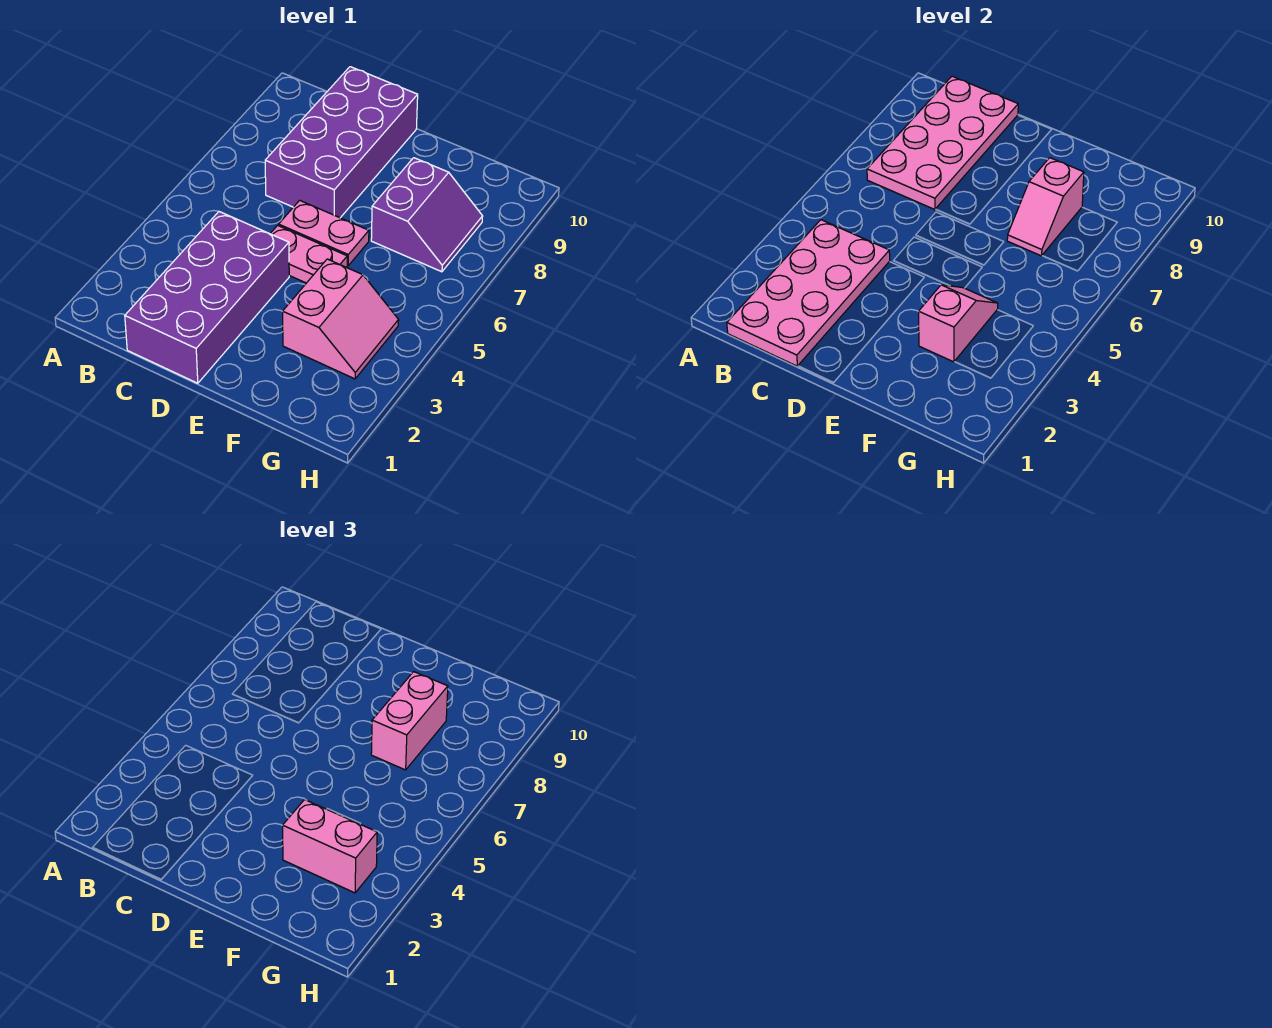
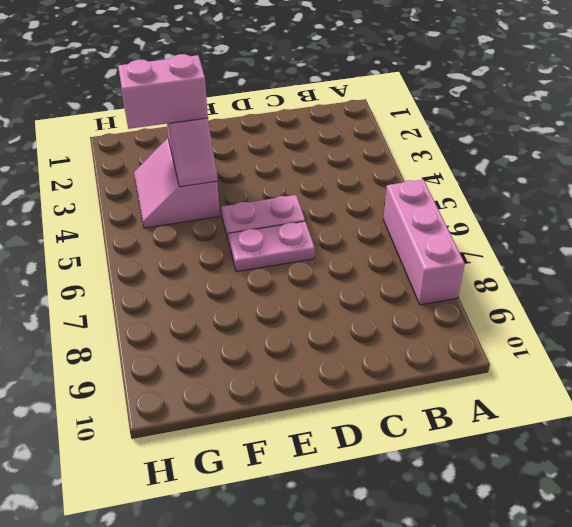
pink brick A6:A8 level 1 -> none
none -> purple brick C1:D4 level 1
none -> purple brick C7:D10 level 1
none -> purple slope F7:G8 level 1 top F

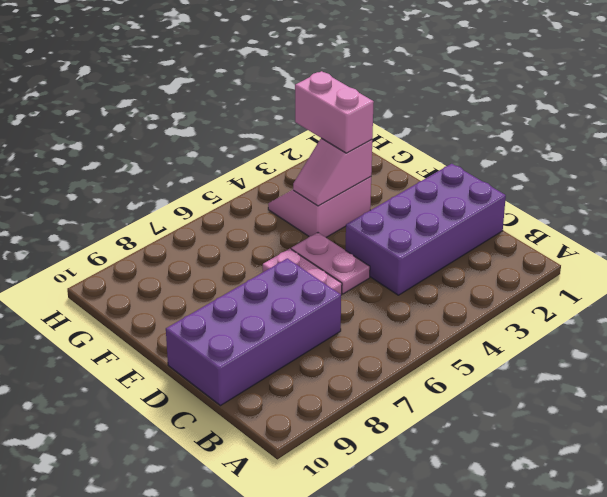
none -> purple slope F7:G8 level 1 top F
none -> pink plate B1:C4 level 2
none -> pink plate B7:C10 level 2

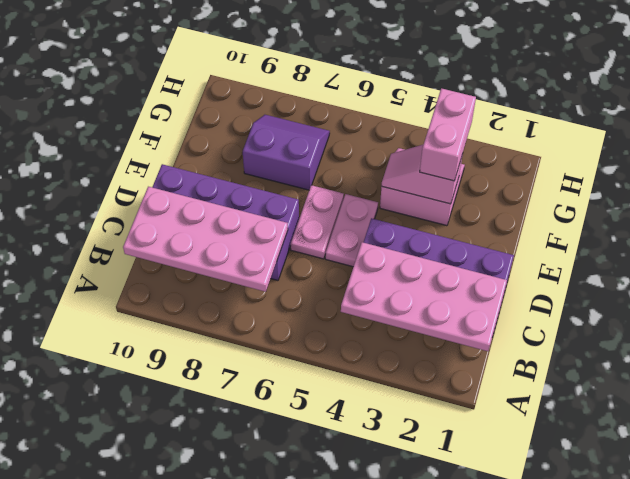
none -> pink slope F7:F8 level 2 top 8
none -> pink brick F7:F8 level 3

